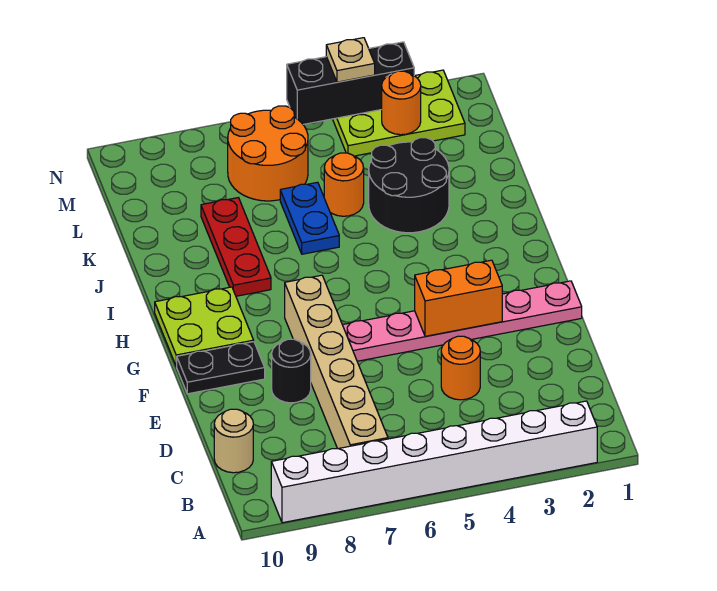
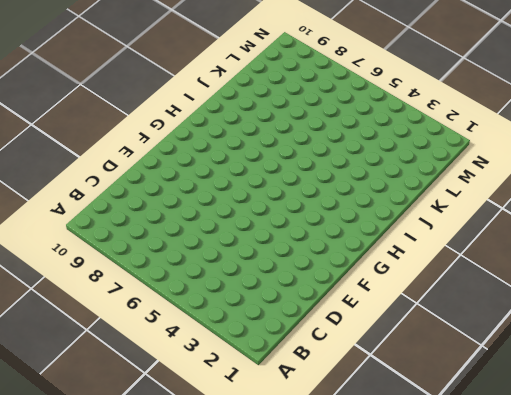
none -> white brick A2:A9 level 1
none -> tan brick B7:G7 level 1
none -> tan round brick C10 level 1

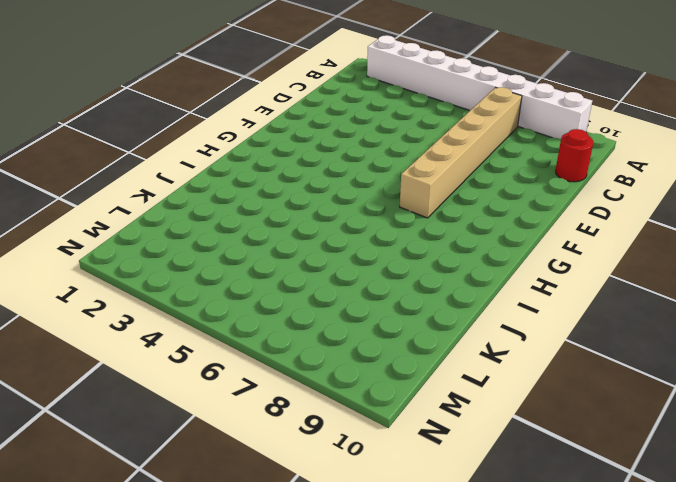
red round brick C10 level 1 -> tan round brick C10 level 1
none -> orange round brick D4 level 1
none -> black round brick E8 level 1
none -> pink plate F1:F6 level 1

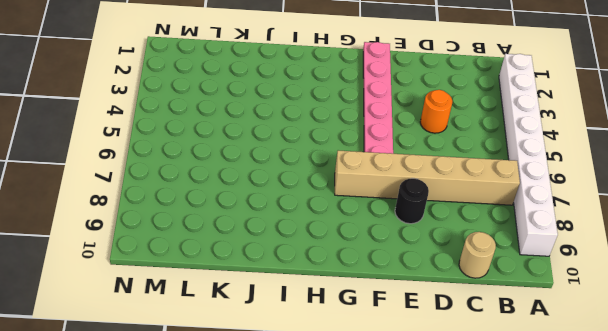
none -> black plate F9:F10 level 1
none -> lime plate G9:H10 level 1
none -> red plate I8:K8 level 1

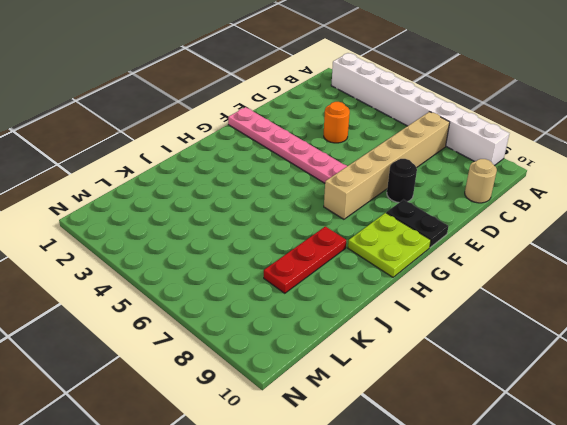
none -> black round brick J3:K4 level 1
none -> blue plate J6:K6 level 1
none -> orange round brick K5 level 1

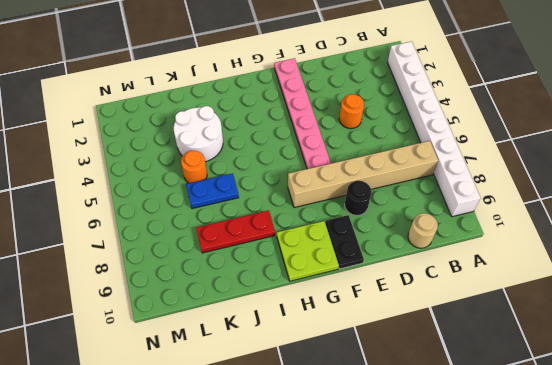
white round brick J3:K4 level 1 -> black round brick J3:K4 level 1
none -> orange round brick L6:M7 level 1
none -> lime plate M2:N4 level 1
none -> orange brick F3:F4 level 2

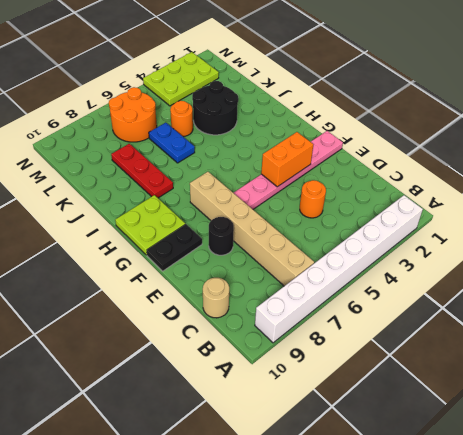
none -> orange round brick M3 level 2
none -> black brick N3:N5 level 2
none -> tan plate N4 level 3

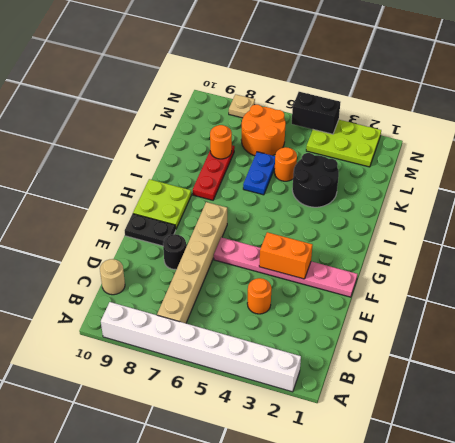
orange round brick K8 level 2 -> orange round brick M3 level 2
black brick N4:N5 level 2 -> black brick N3:N5 level 2
tan plate N8 level 1 -> tan plate N4 level 3

